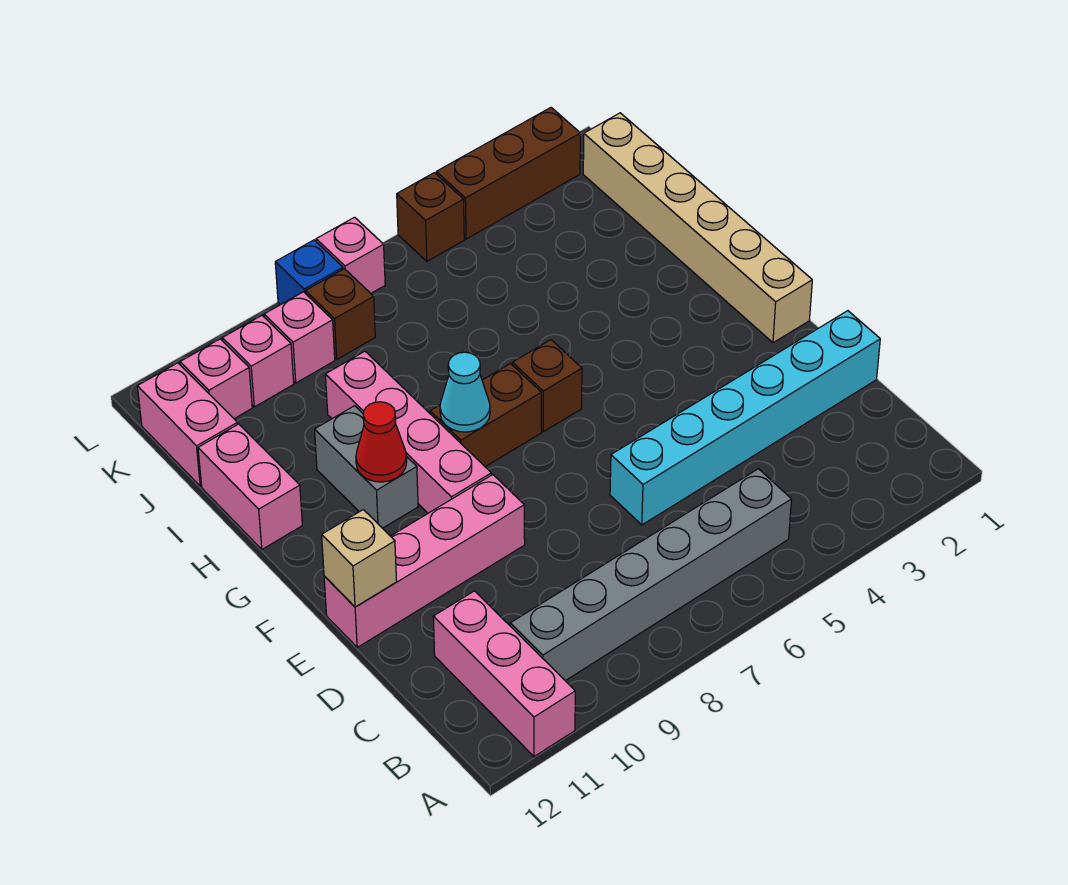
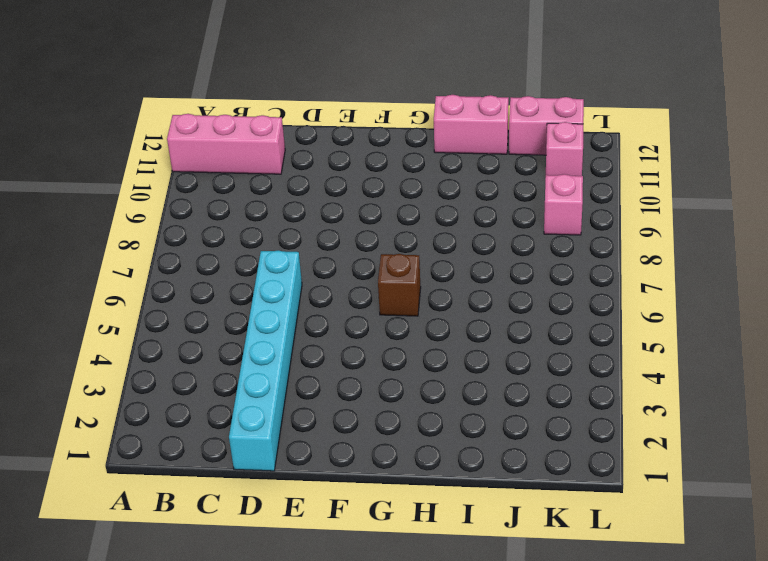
none -> grey brick B5:B10 level 1
none -> pink brick E9:E12 level 1
none -> tan brick F1:K1 level 1

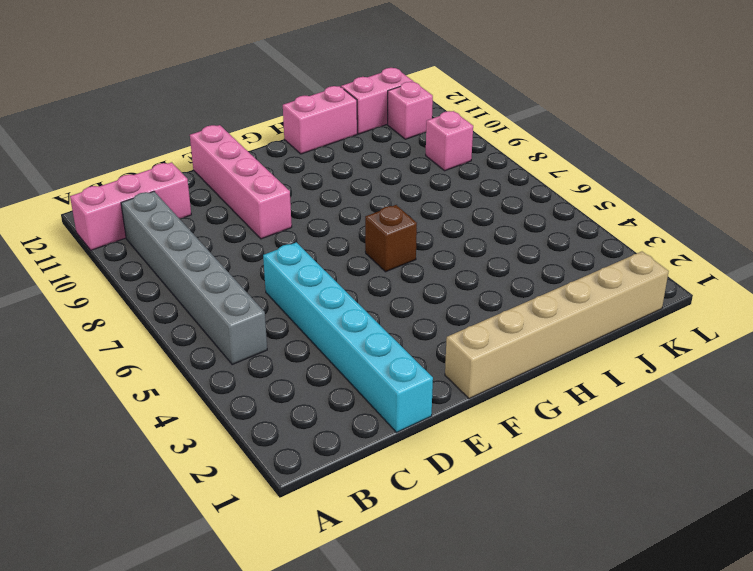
none -> pink brick F9:I9 level 1
none -> brown brick G7:G8 level 1
none -> grey brick G10:H10 level 1

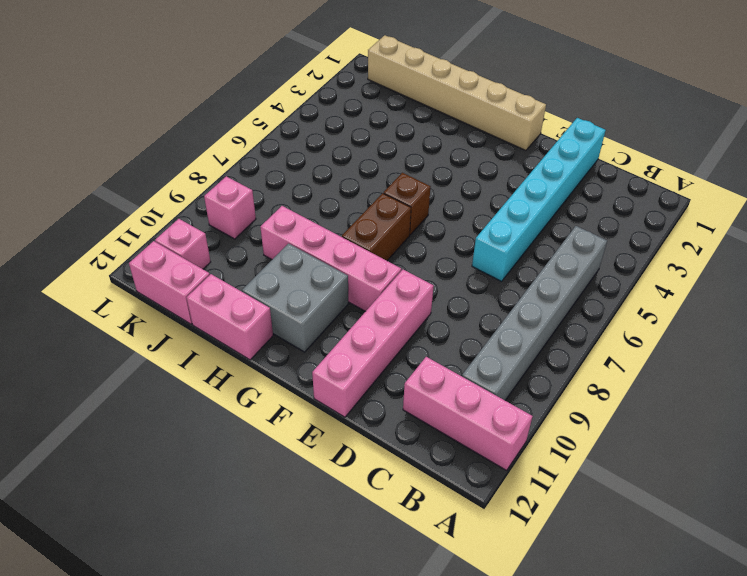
grey brick G10:H11 level 1 -> grey brick G10:H10 level 1
none -> brown brick K8 level 1
none -> pink brick K10 level 1
none -> brown brick L2:L4 level 1

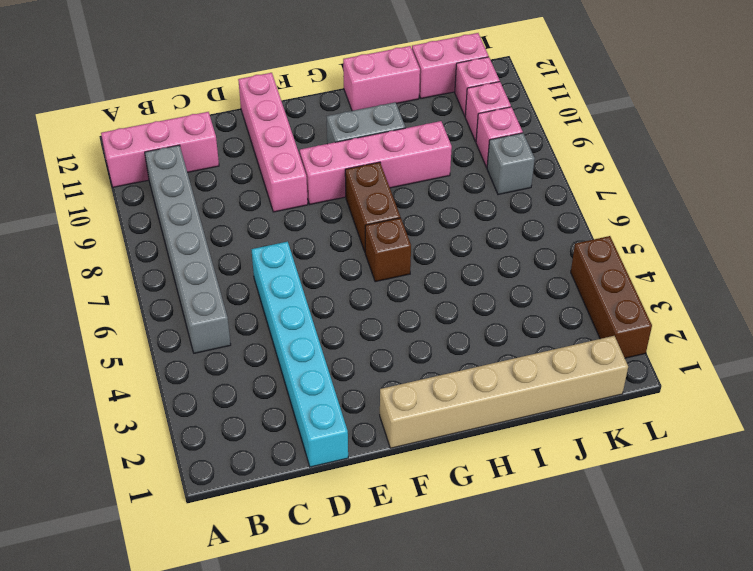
grey brick K8 level 1 -> brown brick K8 level 1
none -> brown brick L5 level 1
none -> pink brick L7 level 1
none -> blue brick L8 level 1

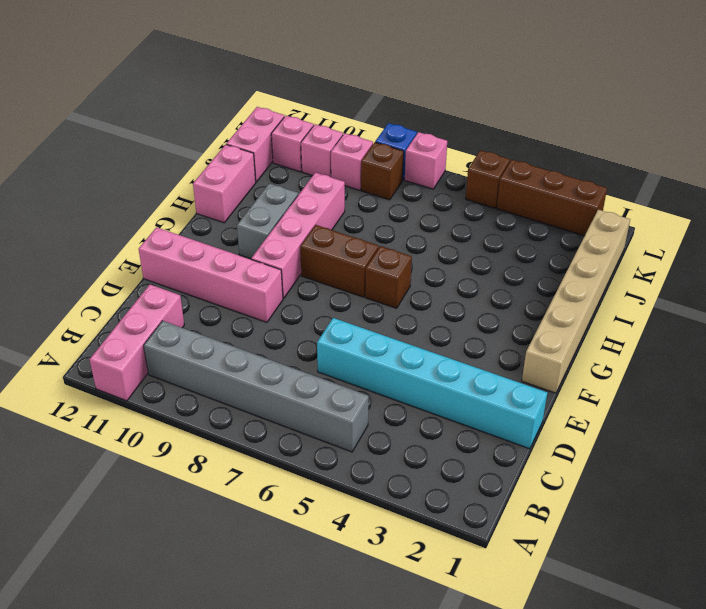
none -> tan brick E12 level 2
none -> cyan cone G8 level 2
none -> red cone G10 level 2

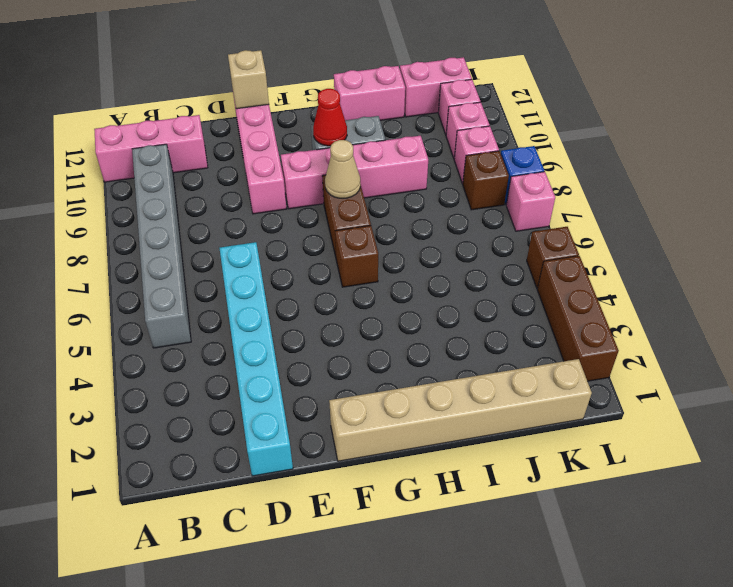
tan cone G8 level 2 -> cyan cone G8 level 2

